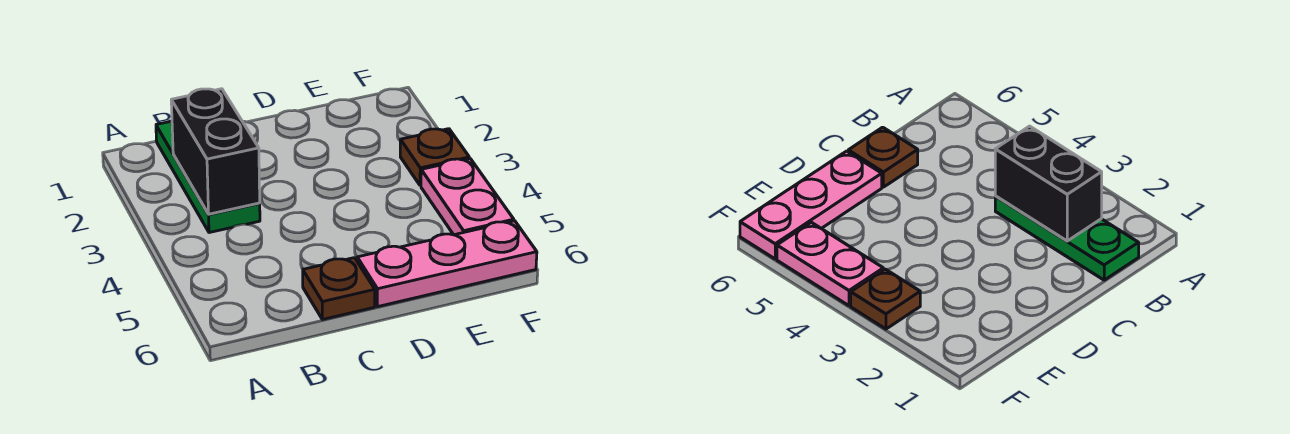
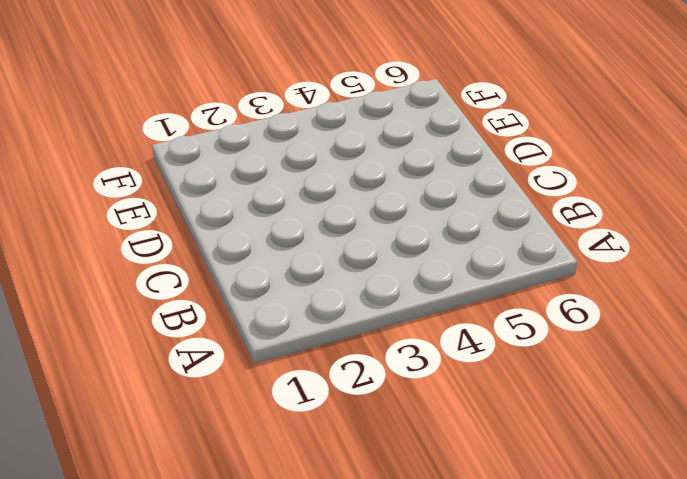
none -> green plate B1:B3 level 1
none -> brown plate C6 level 1

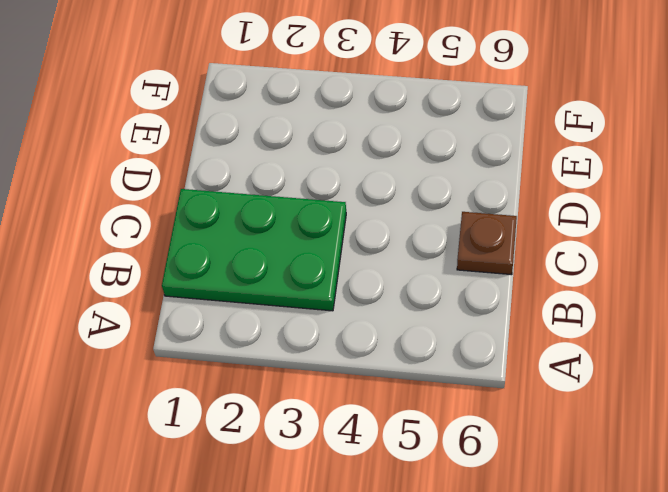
green plate B1:C3 level 1 -> green plate B1:B3 level 1
none -> pink plate D6:F6 level 1
none -> brown plate F3 level 1

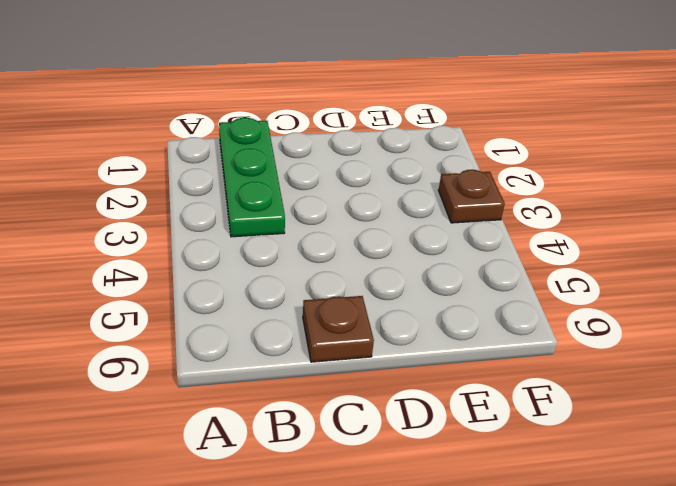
none -> pink plate D6:F6 level 1
none -> pink plate F4:F5 level 1

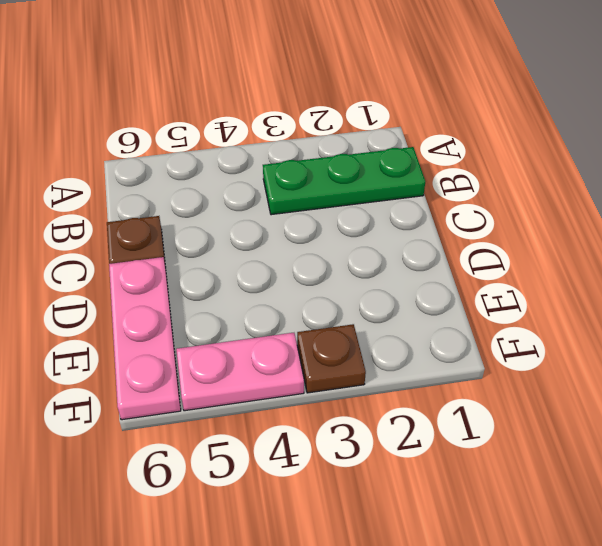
none -> black brick B2:B3 level 2

